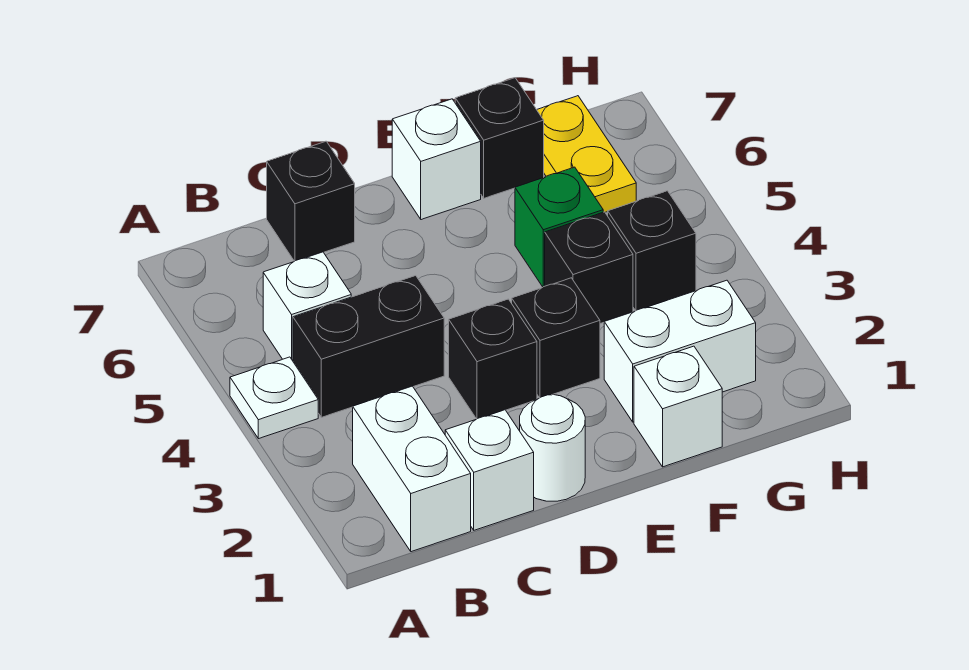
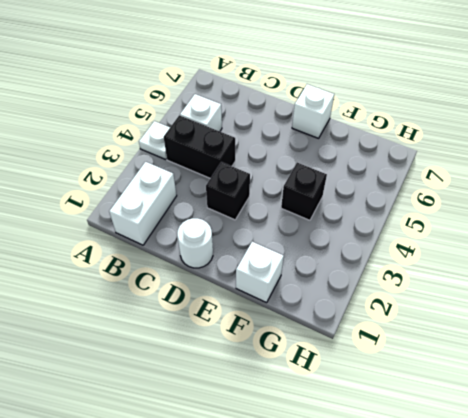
none -> white brick C1 level 1
none -> black brick C7 level 1
none -> black brick E3 level 1

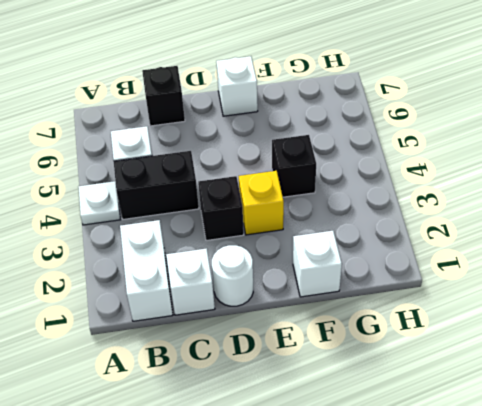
yellow brick E3 level 1 -> black brick E3 level 1
none -> white brick F2:G2 level 1
none -> green brick F5 level 1
none -> black brick F7 level 1

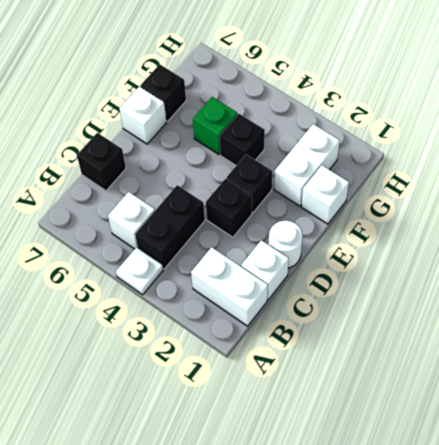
none -> black brick G4 level 1
none -> yellow plate G6:G7 level 1

